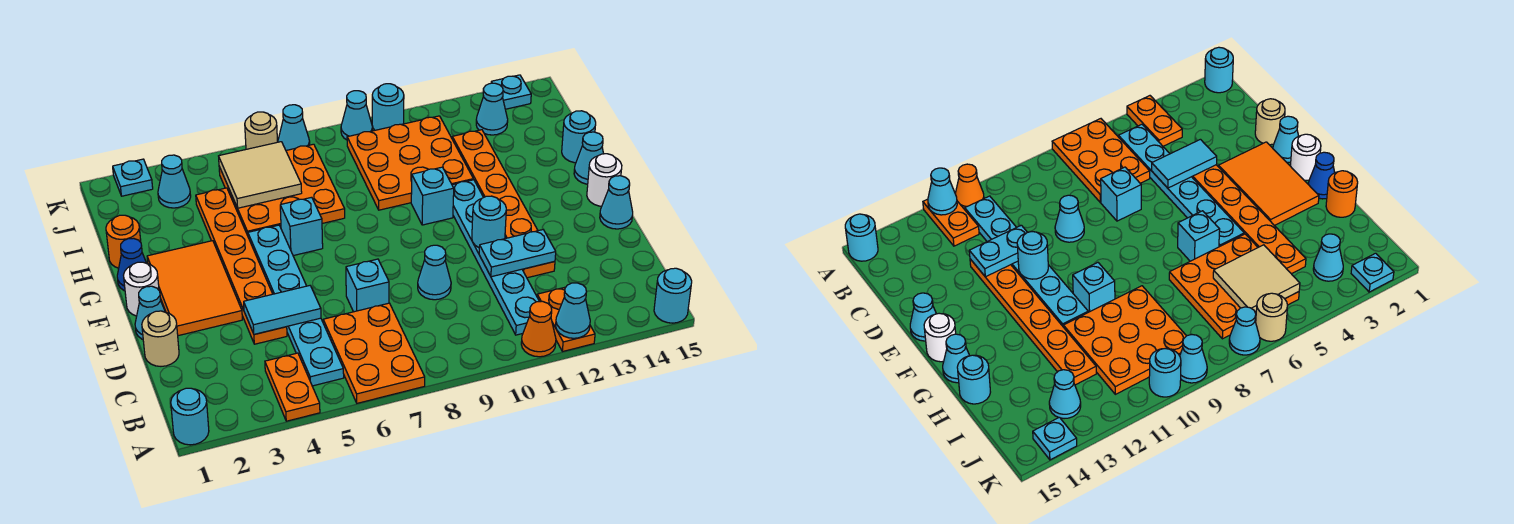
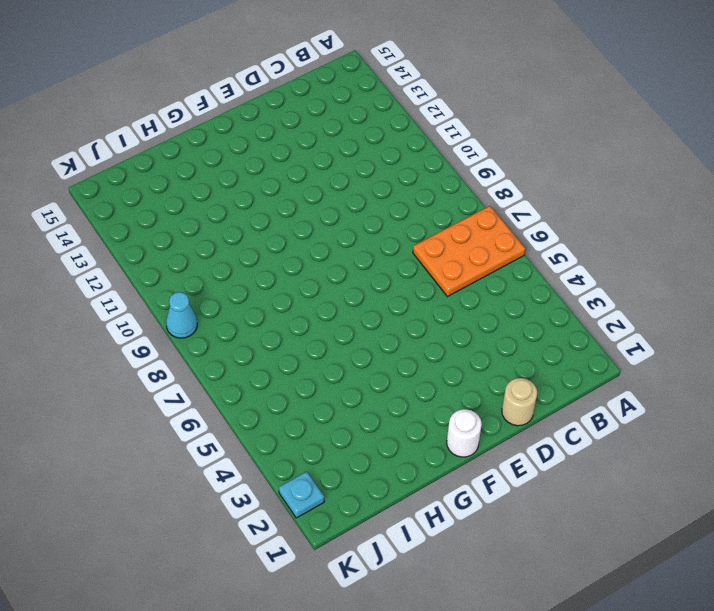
none -> cyan round brick A1 level 1
none -> orange plate A4:B4 level 1
none -> orange cone A11 level 1
none -> orange plate A12:B12 level 1

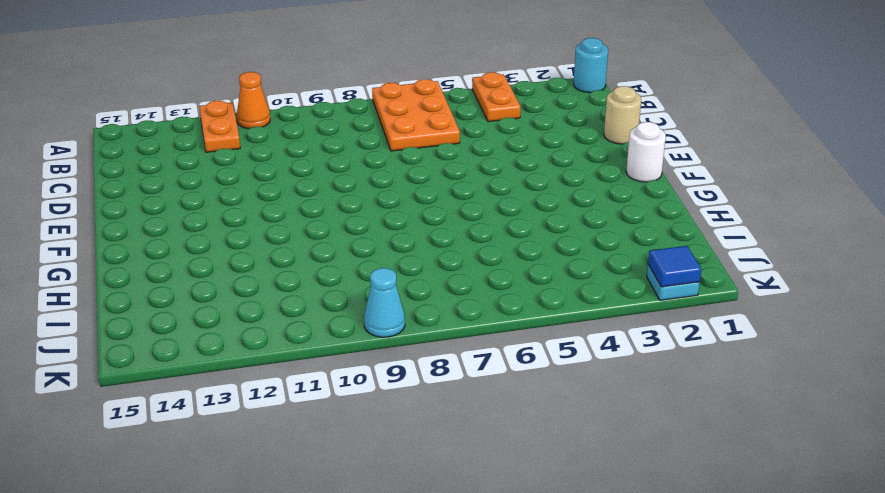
blue tile K2 level 2 -> none
none -> cyan round brick A15 level 1
none -> cyan plate B5:G5 level 1
none -> cyan plate B11:G11 level 1
none -> orange plate D4:I4 level 1

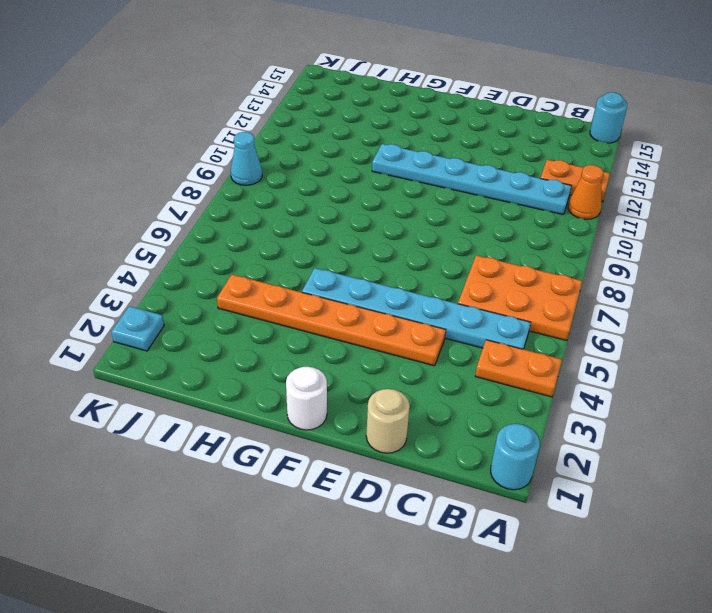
none -> cyan brick D7 level 1
none -> cyan cone D9 level 1
none -> orange plate D12:I12 level 1
none -> cyan cone E1 level 1

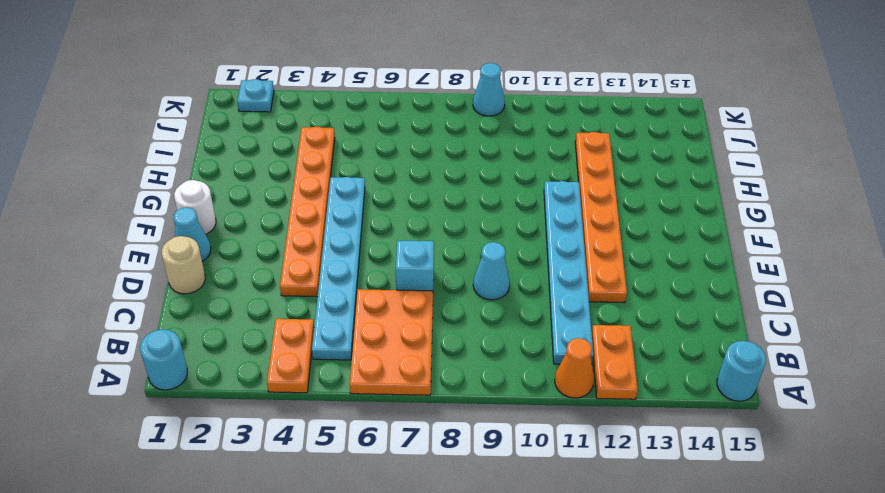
none -> orange tile E2:G3 level 1
none -> cyan cone E15 level 1
none -> white round brick F15 level 1
none -> blue cone G1 level 1

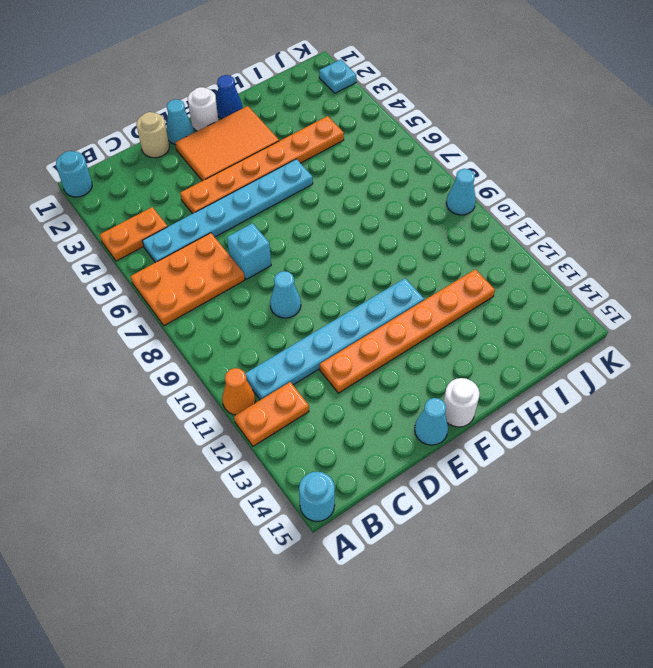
none -> cyan brick G6 level 1
none -> cyan brick G10 level 1
none -> cyan cone G15 level 1
none -> orange round brick H1 level 1

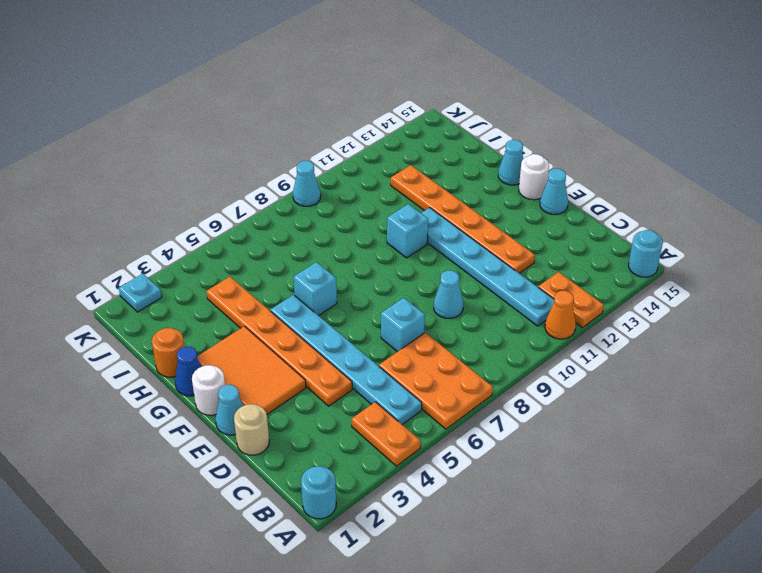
none -> orange plate H5:J7 level 1
none -> orange plate H9:J11 level 1
none -> cyan round brick H15 level 1
none -> cyan cone J3 level 1

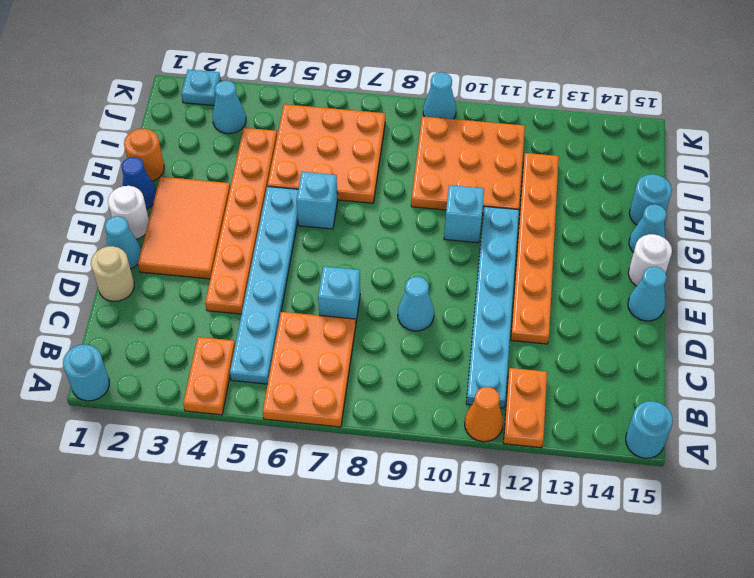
none -> cyan cone J13 level 1
none -> tan round brick K6 level 1
none -> cyan cone K7 level 1
none -> cyan round brick K10 level 1

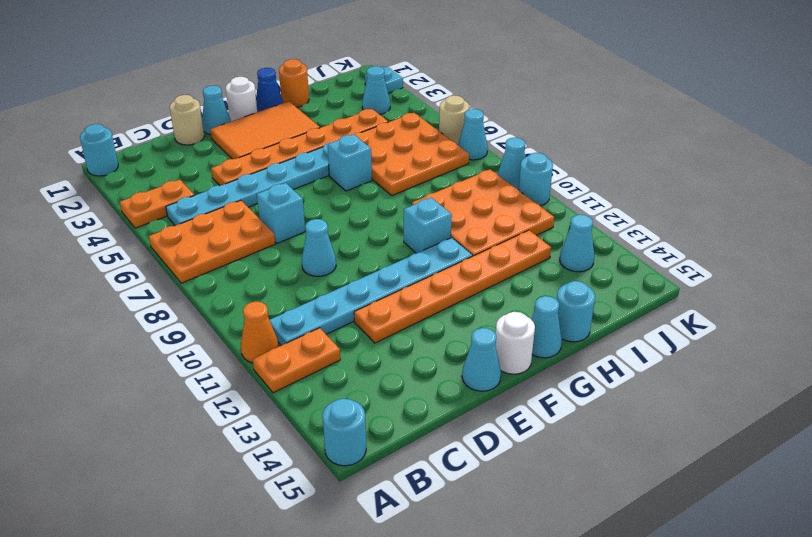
none -> cyan plate K14 level 1
none -> cyan cone A12 level 2
none -> cyan tile D4:D5 level 2
none -> cyan plate D11:D12 level 2

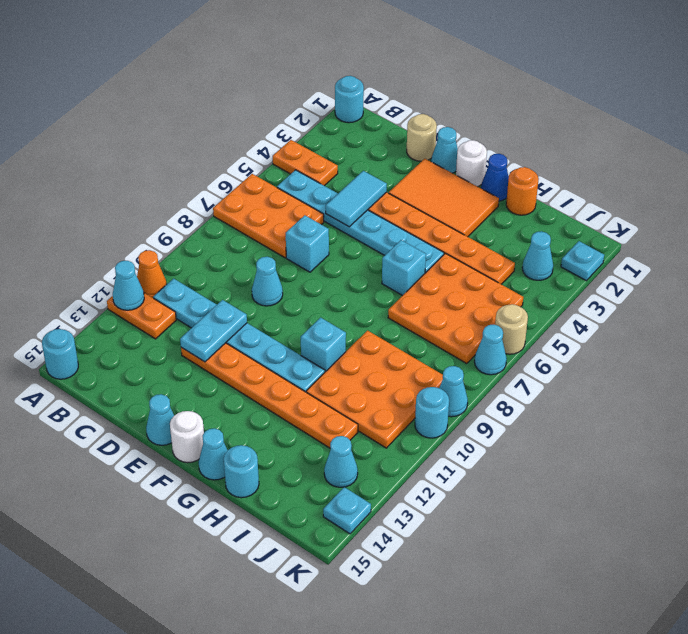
none -> cyan round brick E11 level 2
none -> tan tile I5:J6 level 2

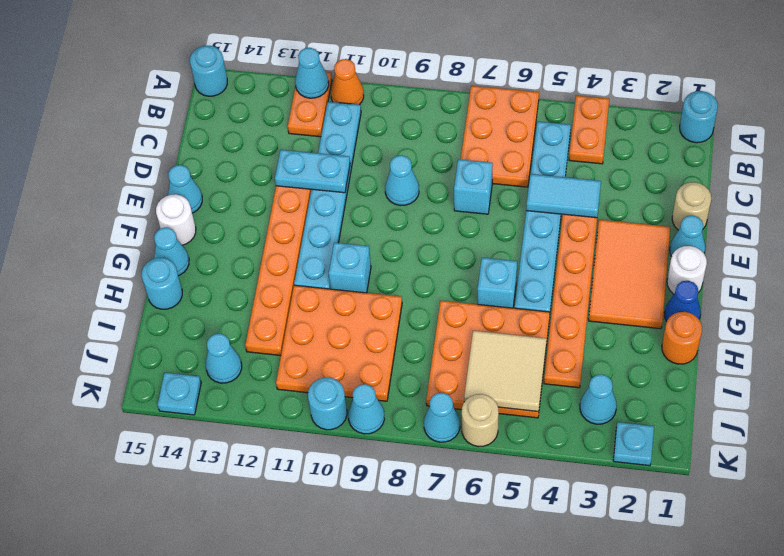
none -> cyan round brick E11 level 2

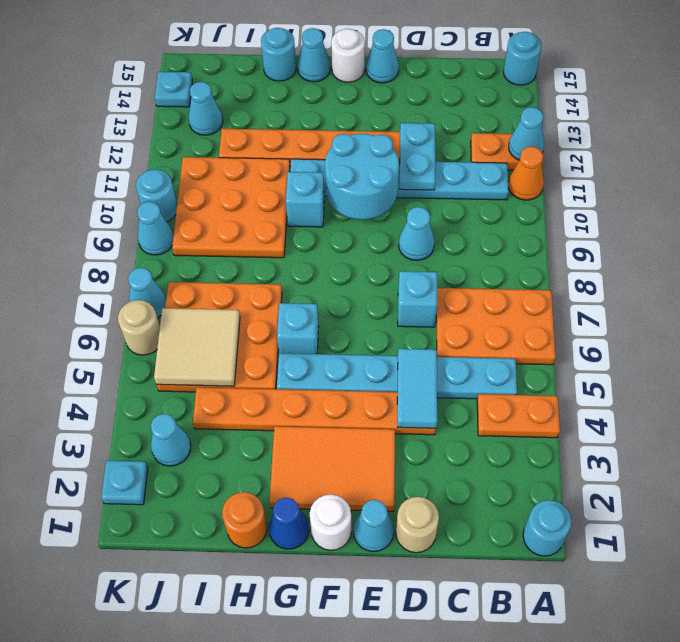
cyan round brick E10:F11 level 2 -> cyan round brick E11 level 2

